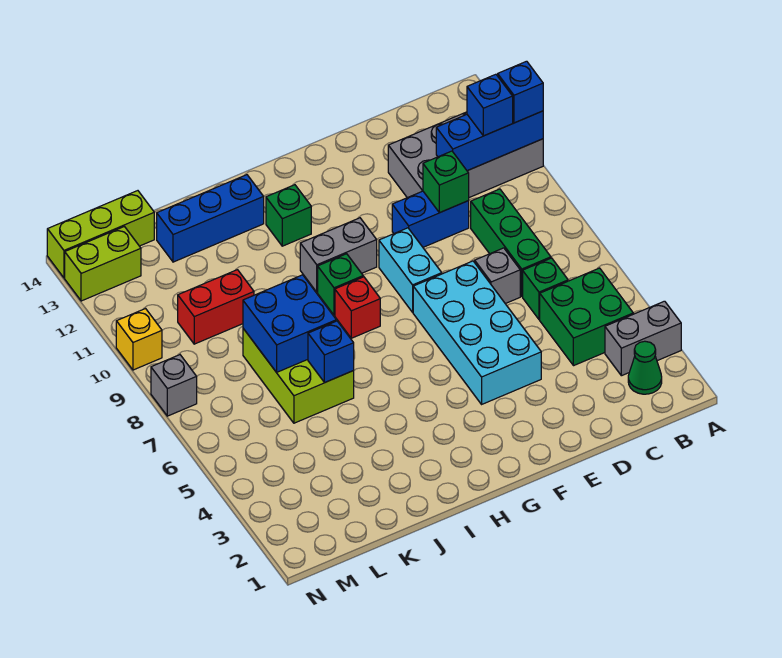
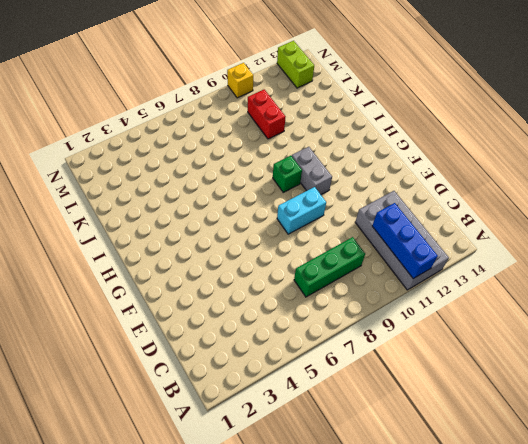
none -> grey brick A3:B3 level 1
none -> green cone B2 level 1
none -> green brick B4:C5 level 1

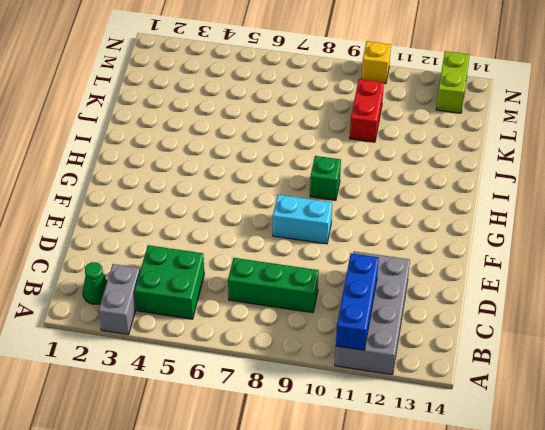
none -> green brick C6 level 1
none -> grey brick D7 level 1
none -> blue brick D10:E10 level 1

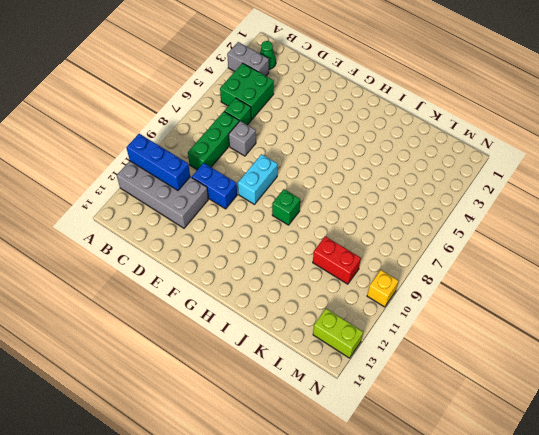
none -> cyan brick E4:F7 level 1
none -> grey brick G10:H10 level 1
none -> red brick H8 level 1

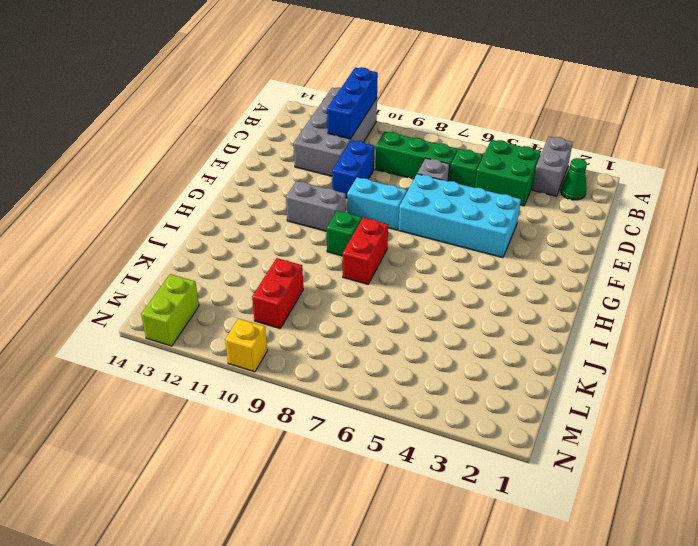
grey brick G10:G11 level 1 -> grey brick G10:H10 level 1
red brick H8:I8 level 1 -> red brick H8 level 1
none -> green brick H12 level 1
none -> blue brick I13:K13 level 1
none -> lime brick J6:K8 level 1

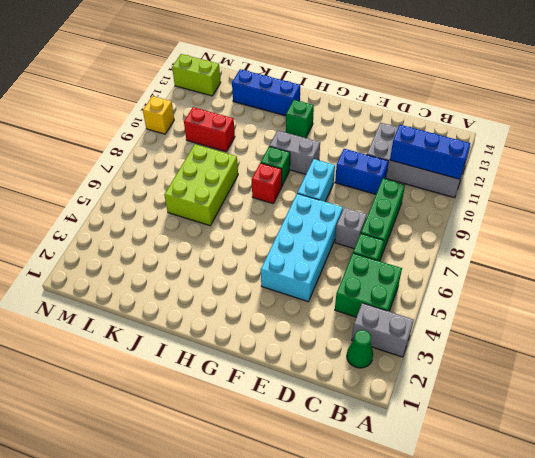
none -> lime brick L14:N14 level 1
none -> grey brick N8 level 1
none -> green brick D10 level 2

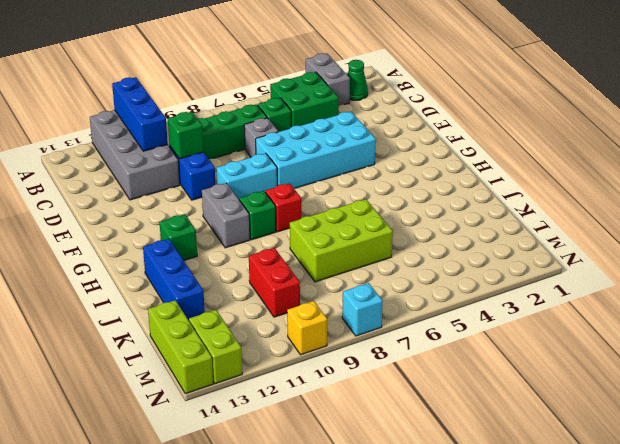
cyan brick N8 level 1 -> grey brick N8 level 1
none -> blue brick J6 level 2
none -> blue brick J7:K8 level 2
none -> blue brick A11 level 3

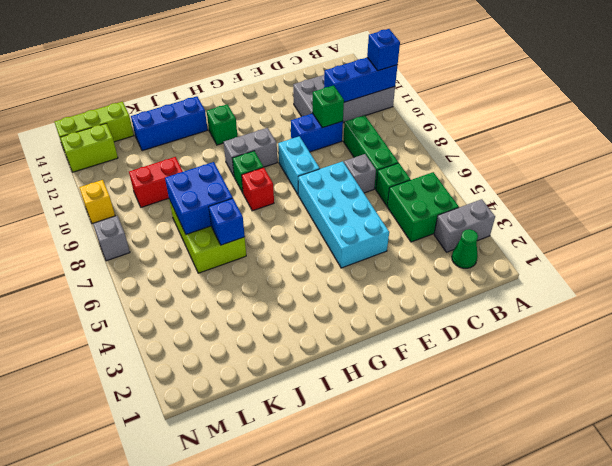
none -> blue brick B11 level 3

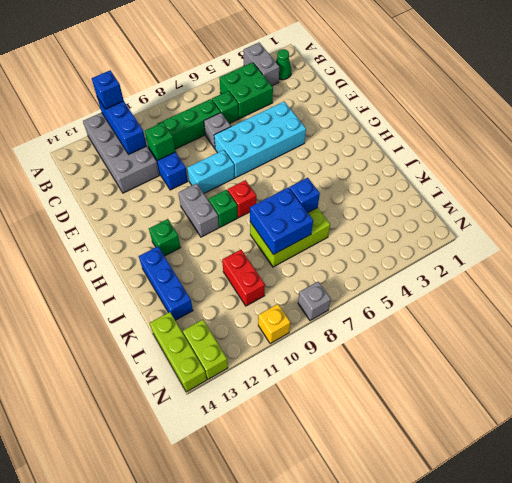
none -> blue brick B11 level 3

